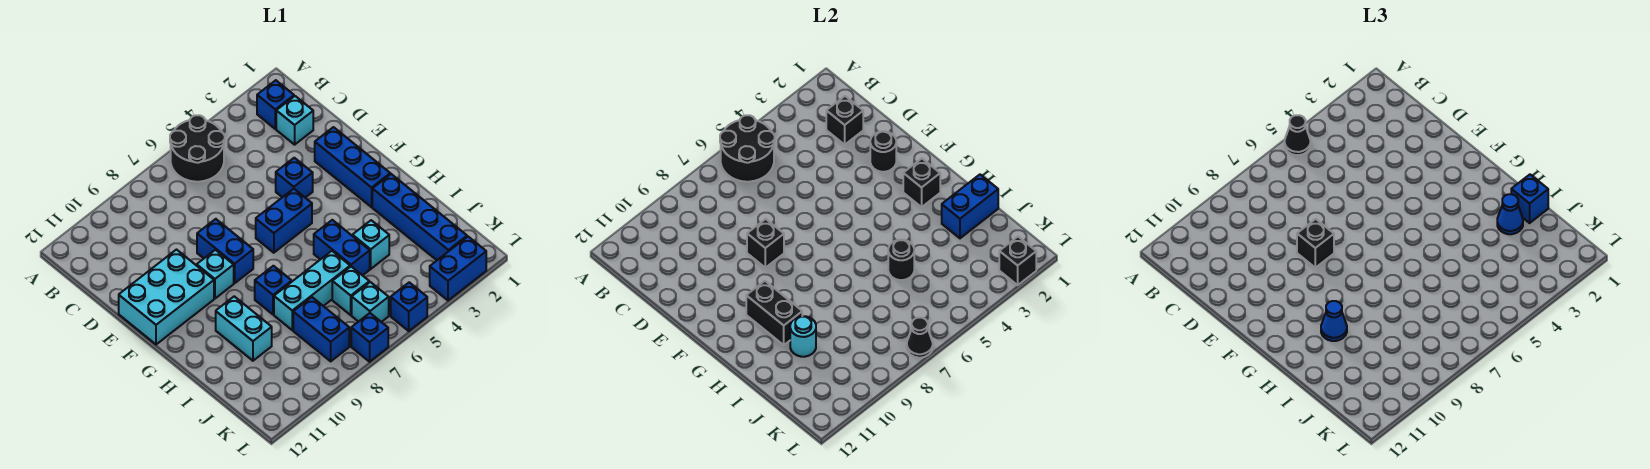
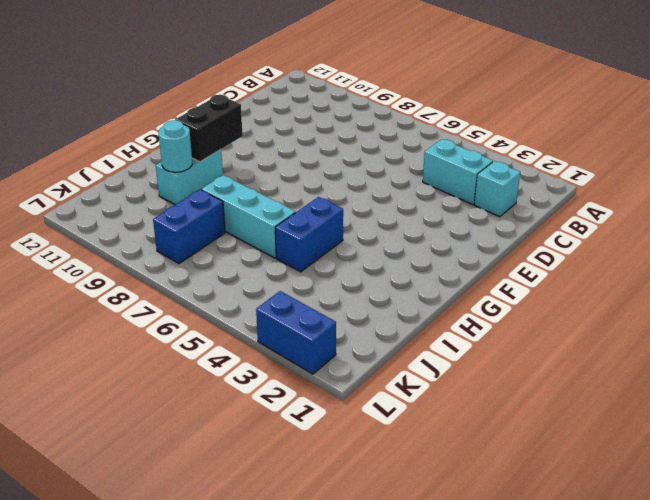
cyan brick C3:C4 level 1 -> none
none -> black round brick A5:B6 level 1
none -> blue brick B2 level 1
none -> blue brick E2:G2 level 1
none -> blue brick E4 level 1

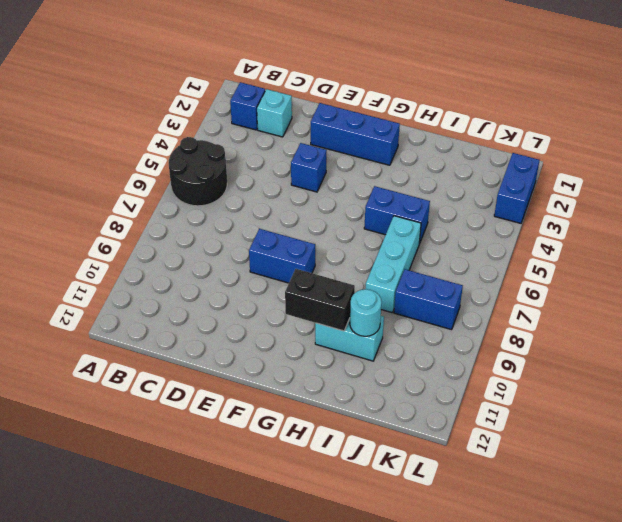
none -> cyan brick E10:F12 level 1
none -> blue brick F5:F6 level 1
none -> cyan brick F9 level 1
none -> blue brick H2:K2 level 1

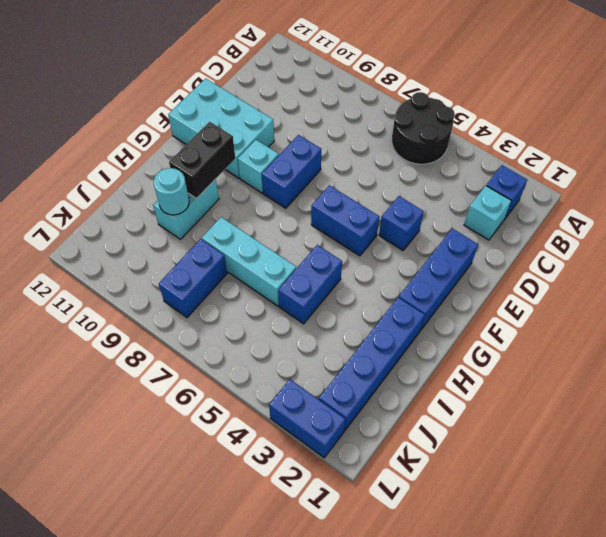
none -> blue brick H8 level 1
none -> cyan brick I4 level 1
none -> cyan brick J6 level 1
none -> cyan brick K6 level 1

